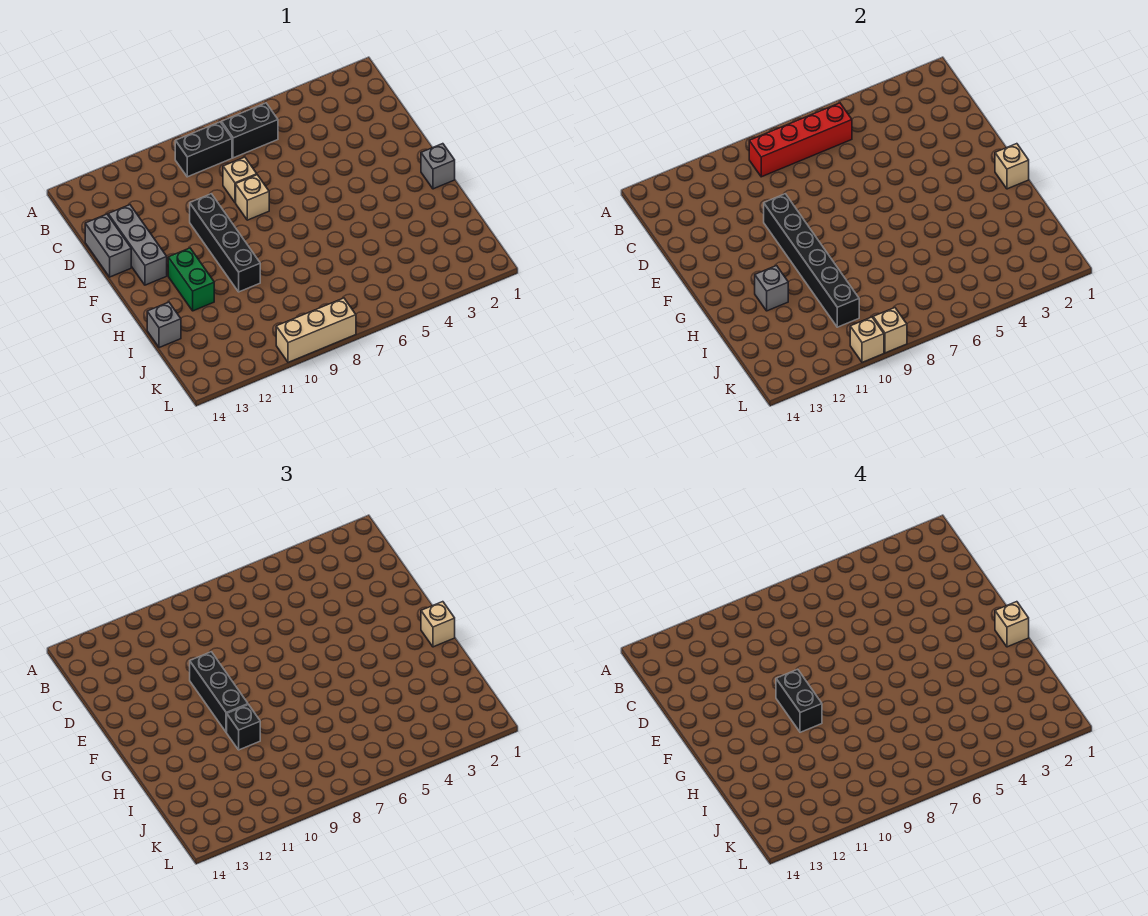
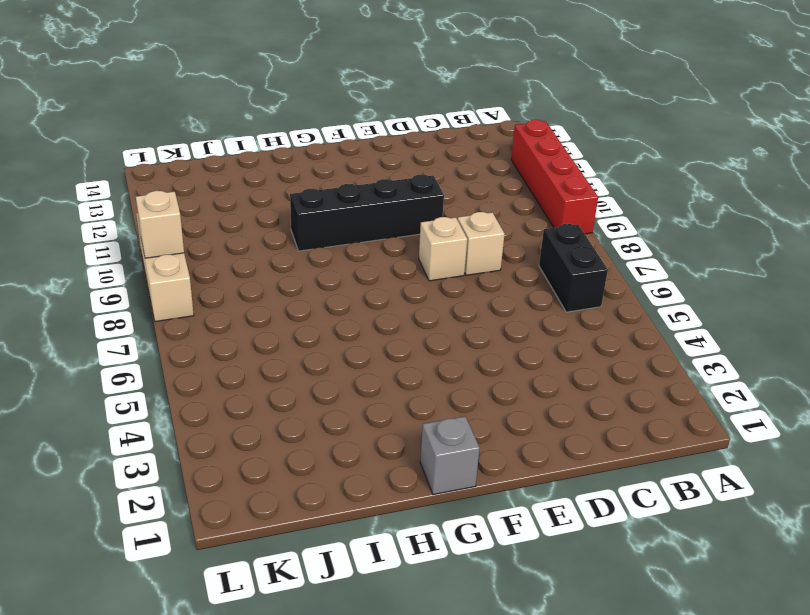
red brick A9:A12 level 1 -> red brick B6:B9 level 2
none -> black brick B8:B9 level 1
none -> grey brick D13:F13 level 1
none -> grey brick D14:E14 level 1

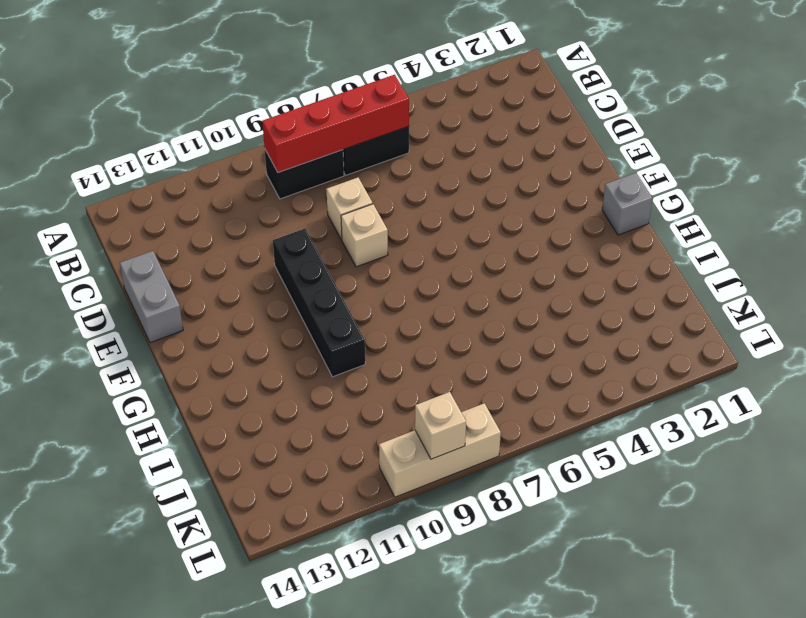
none -> grey brick D13:F13 level 1
none -> green brick G12:H12 level 1
none -> grey brick I14 level 1

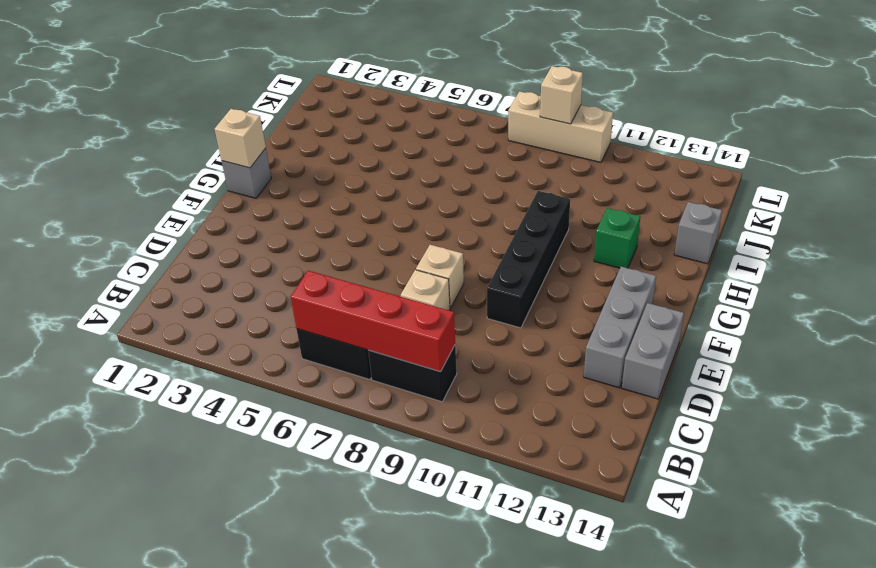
green brick H12 level 1 -> green brick G12:H12 level 1
none -> black brick E10:J10 level 2
none -> grey brick H12 level 2
none -> tan brick L10 level 2

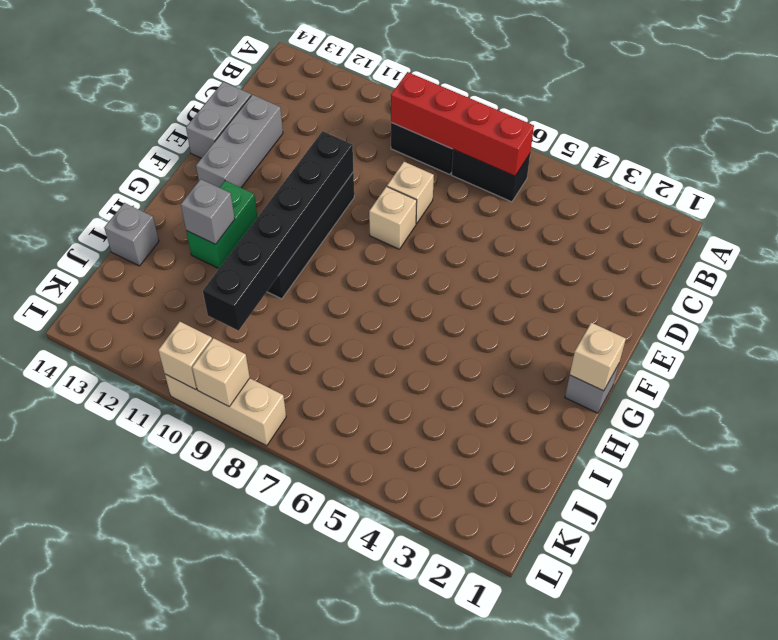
none -> black brick E10:G10 level 3
none -> tan brick G1 level 3
none -> black brick H10 level 3

